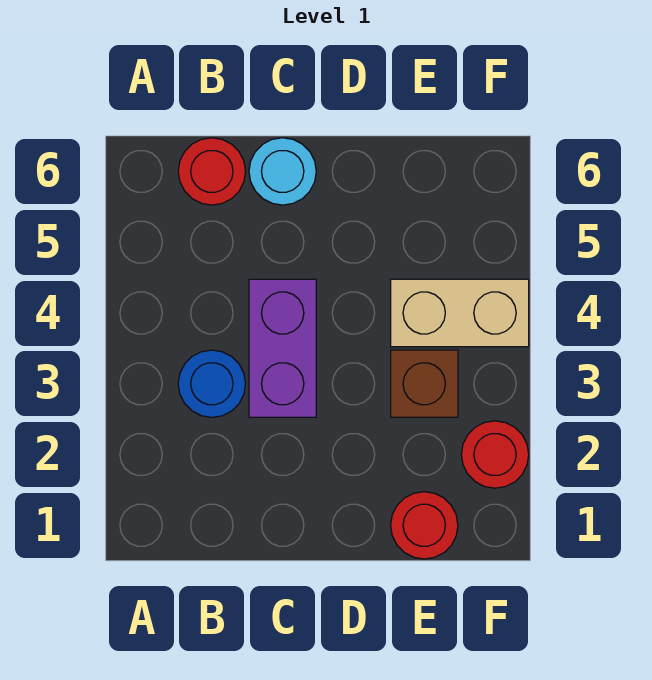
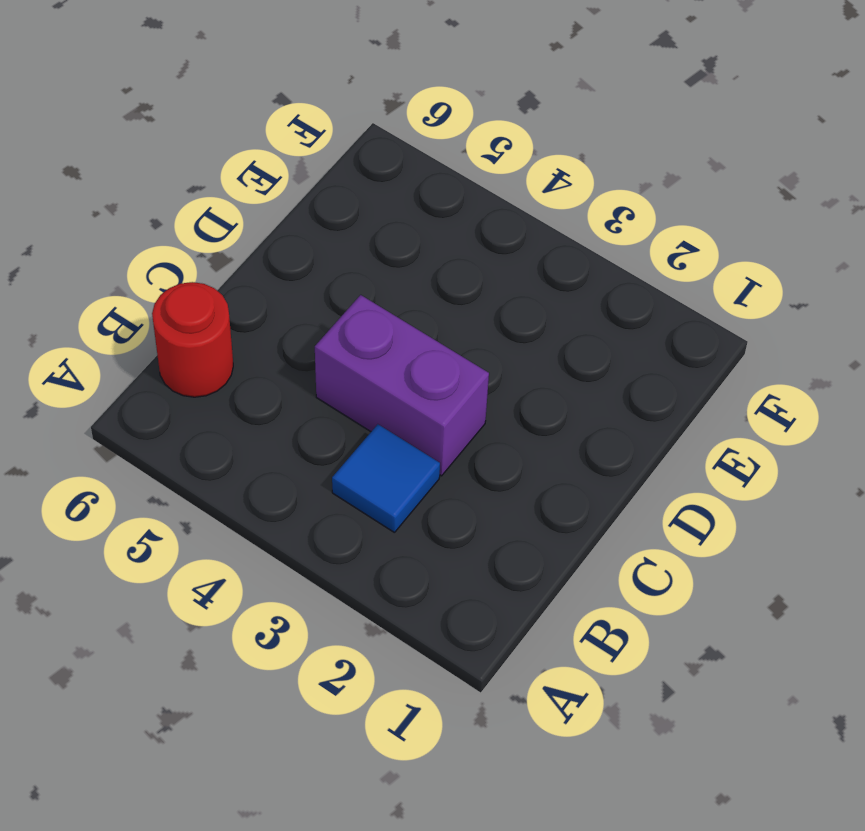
blue tile B3 level 1 -> blue round brick B3 level 1
none -> cyan round brick C6 level 1
none -> red round brick E1 level 1

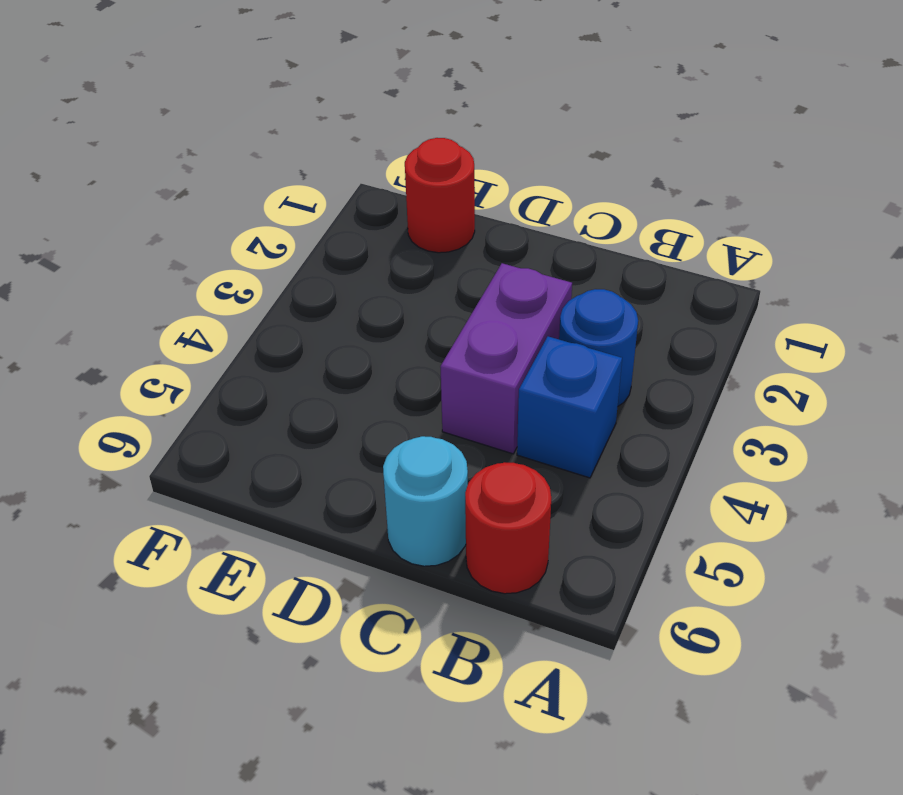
blue brick B4 level 1 -> none
none -> brown brick E3 level 1
none -> tan brick E4:F4 level 1

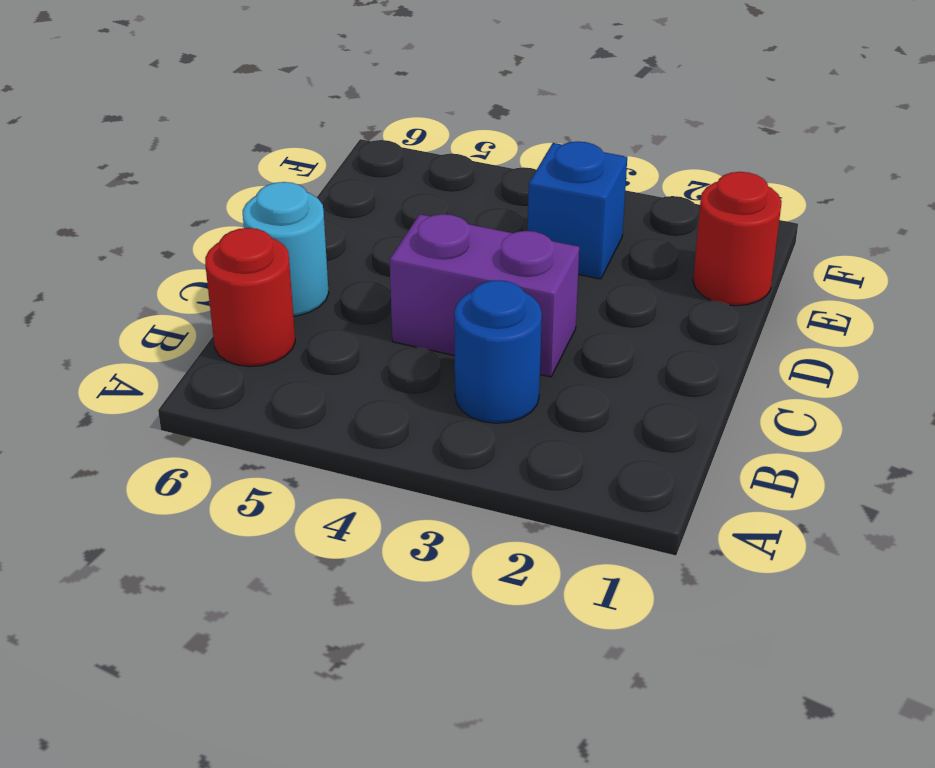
blue brick E3 level 1 -> brown brick E3 level 1
none -> tan brick E4:F4 level 1
none -> red round brick F2 level 1

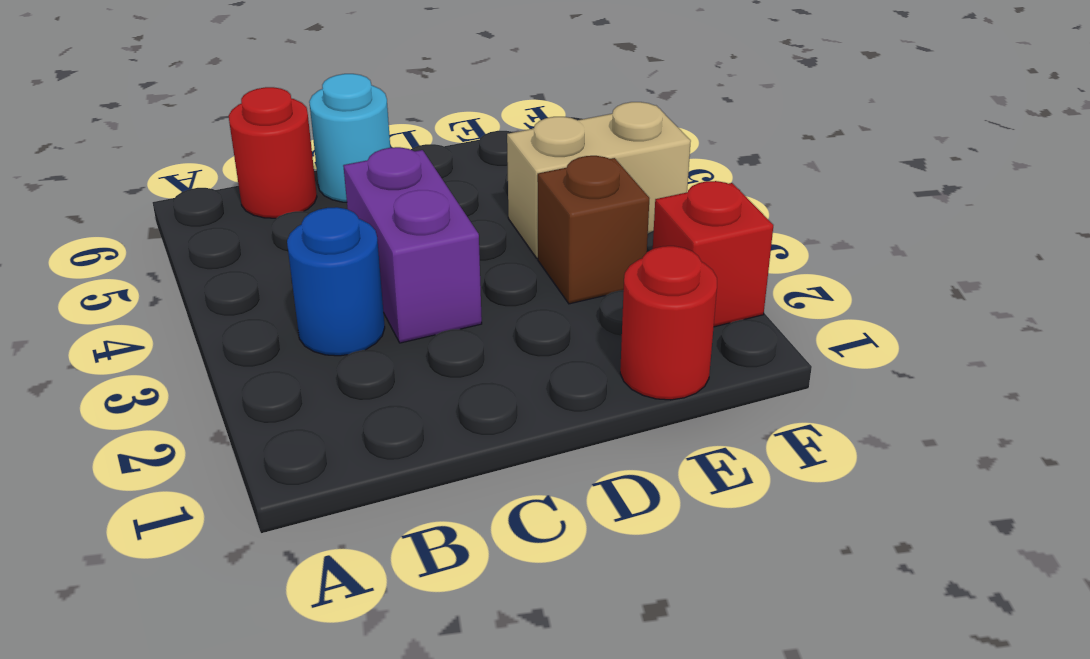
red brick F2 level 1 -> red round brick F2 level 1

